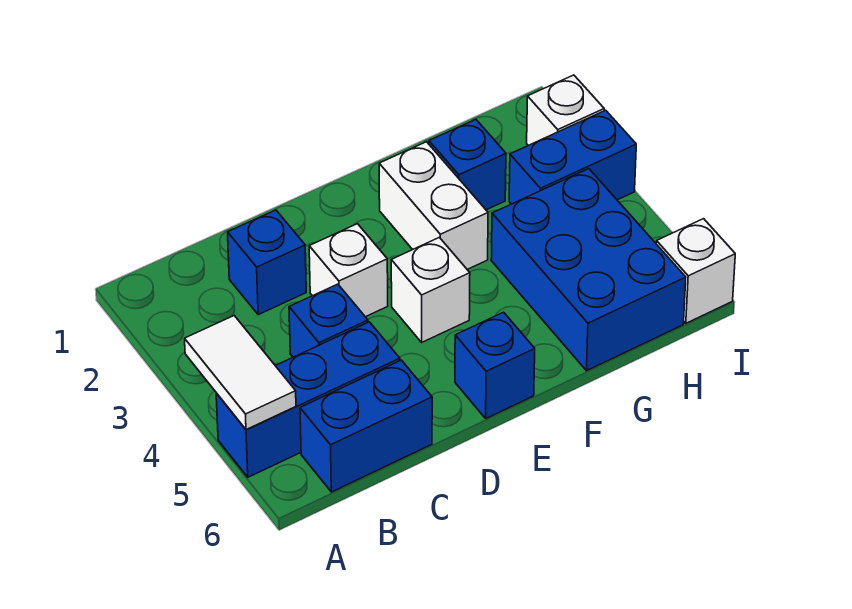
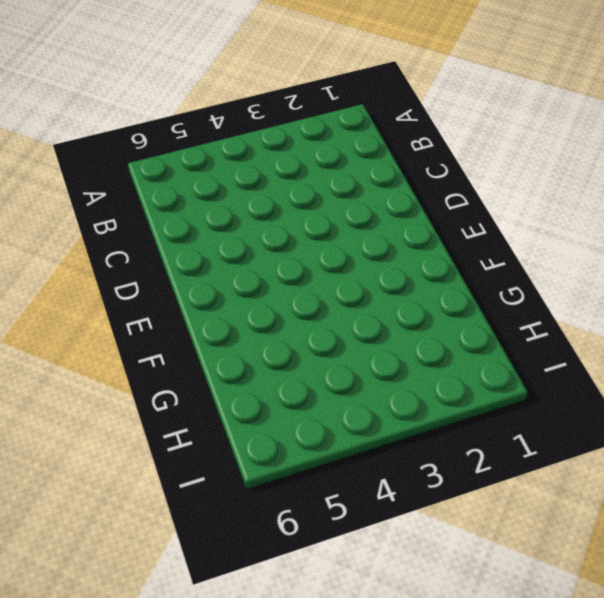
none -> blue brick A5:C5 level 1
none -> blue brick B6:C6 level 1
none -> blue brick C2 level 1

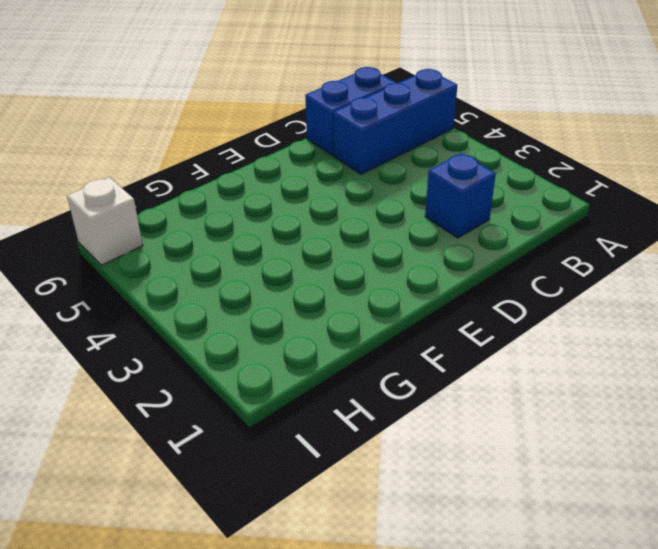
none -> blue brick C4 level 1
none -> white brick D3 level 1
none -> white brick E4 level 1

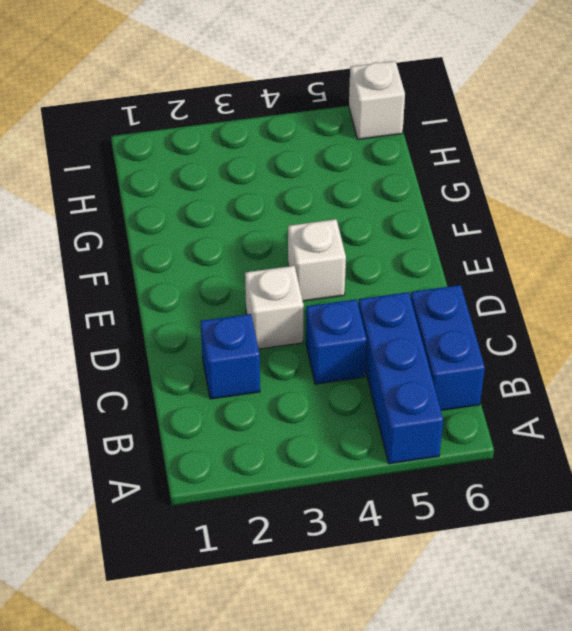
none -> blue brick E6 level 1
none -> white brick F2:F3 level 1
none -> blue brick G2 level 1

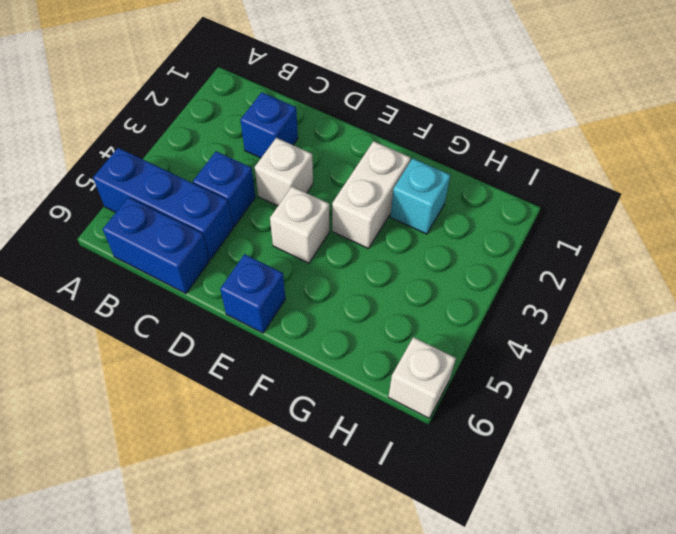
cyan brick G2 level 1 -> blue brick G2 level 1
none -> blue brick G4:H6 level 1
none -> blue brick H3:I3 level 1
none -> white brick I2 level 1

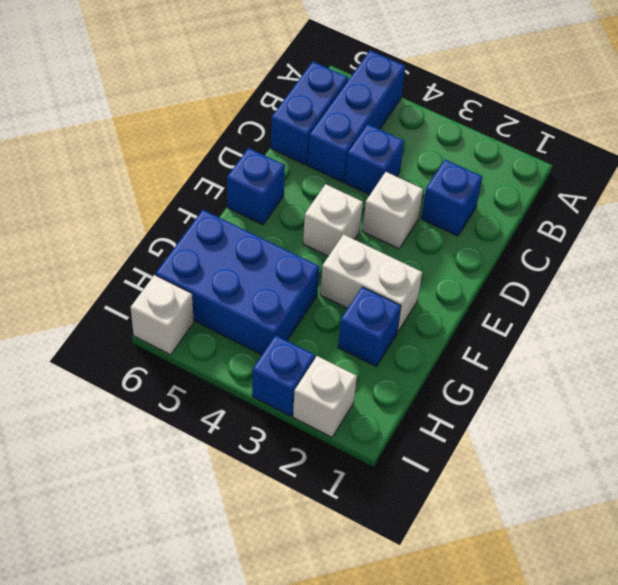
blue brick I3 level 1 -> blue brick H3:I3 level 1
none -> white tile A4:A5 level 2

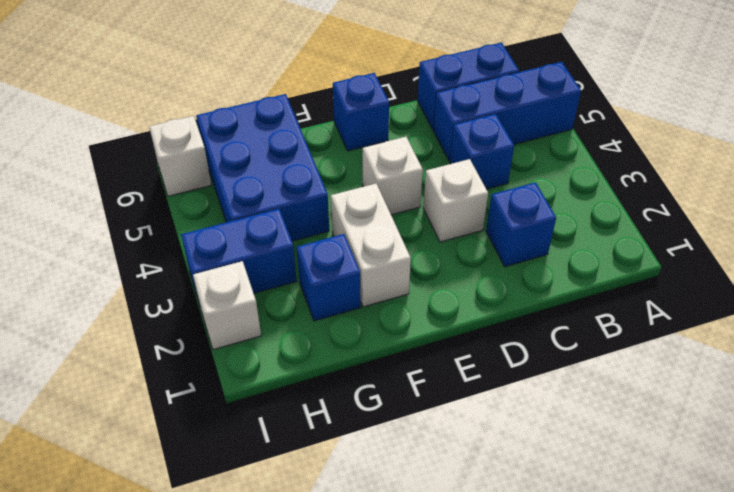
none -> white tile A4:A5 level 2

